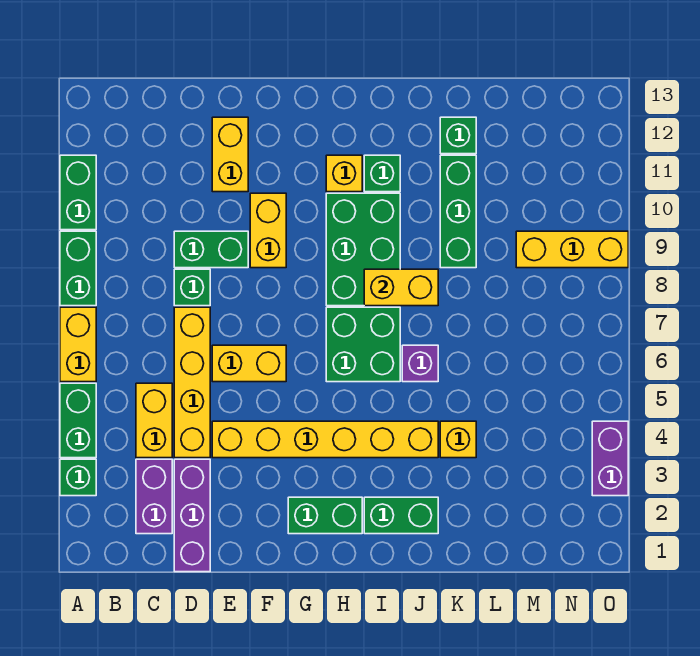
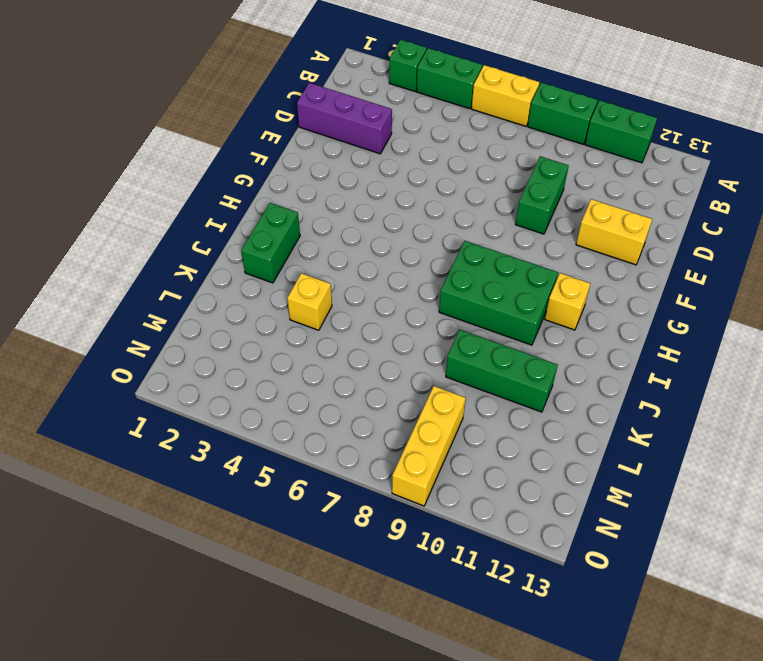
none -> purple brick C2:C3 level 1
none -> yellow brick C4:C5 level 1
none -> yellow brick D4:D7 level 1

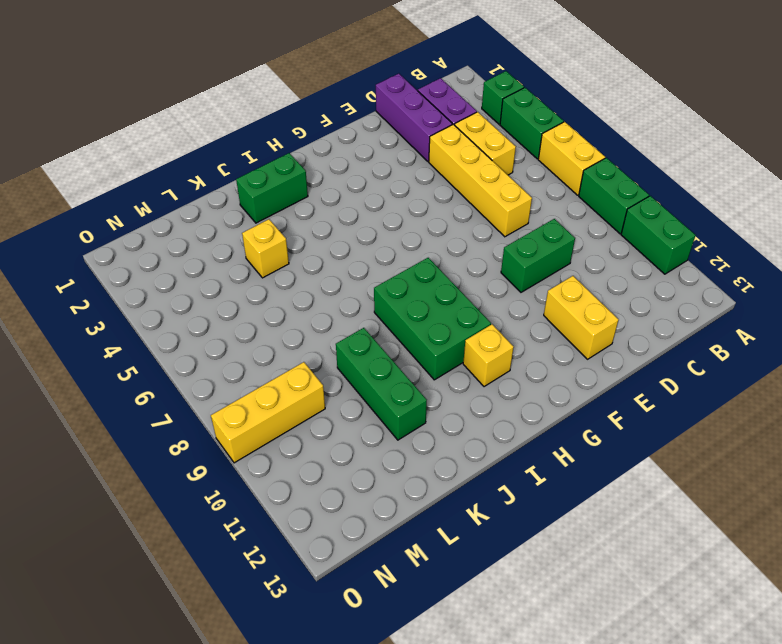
none -> green brick D8 level 1
none -> yellow brick E4:J4 level 1
none -> yellow brick E6:F6 level 1

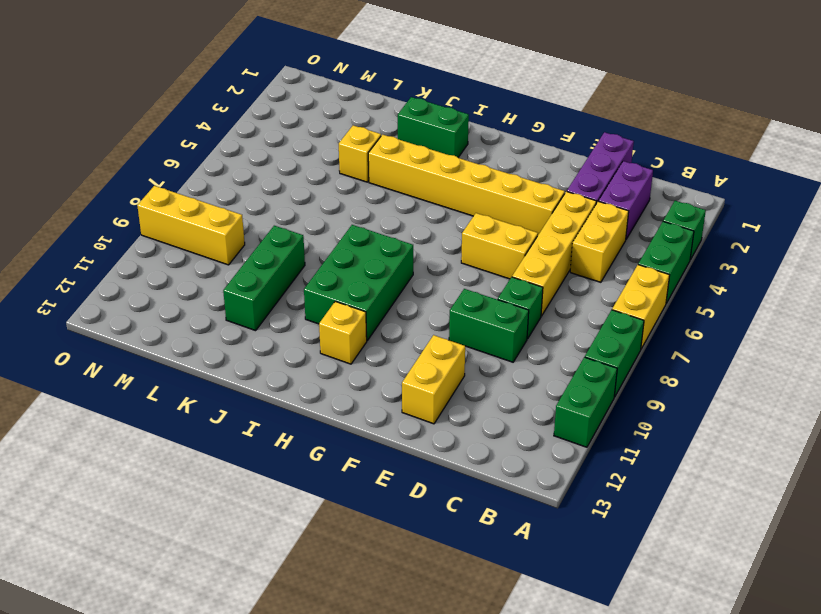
none -> yellow brick F9:F10 level 1
none -> green brick G2:H2 level 1
none -> green brick H6:I7 level 1

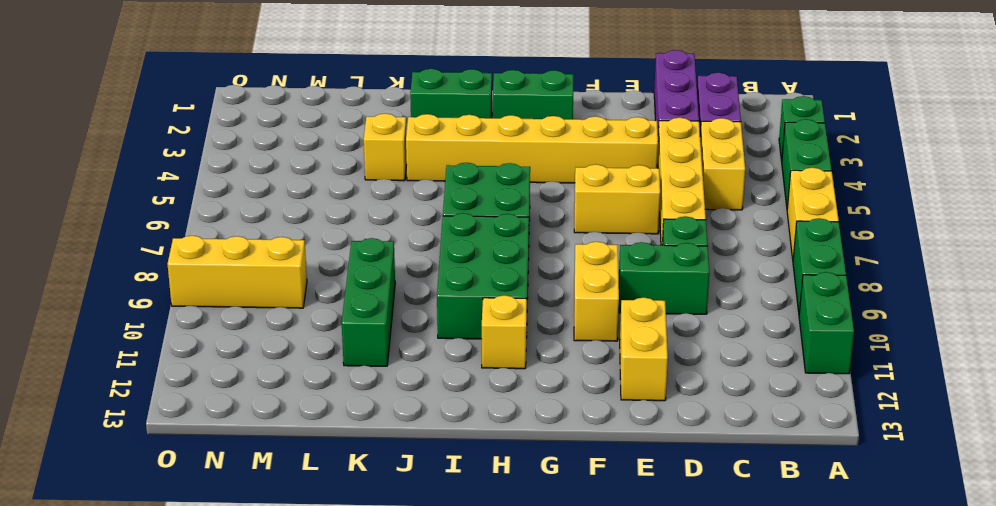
none -> green brick I11 level 1
none -> purple brick J6 level 1
none -> green brick K12 level 1

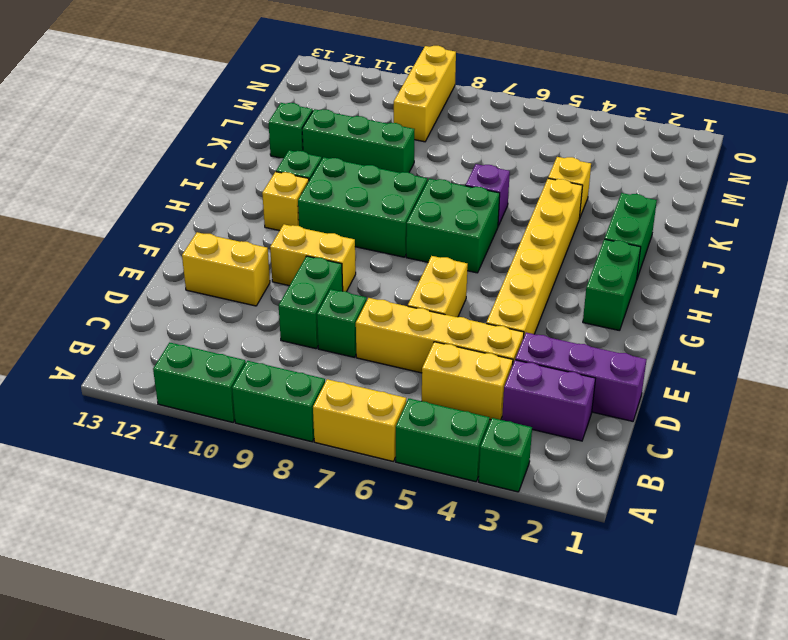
none -> purple brick O3:O4 level 1
none -> yellow brick I8:J8 level 2

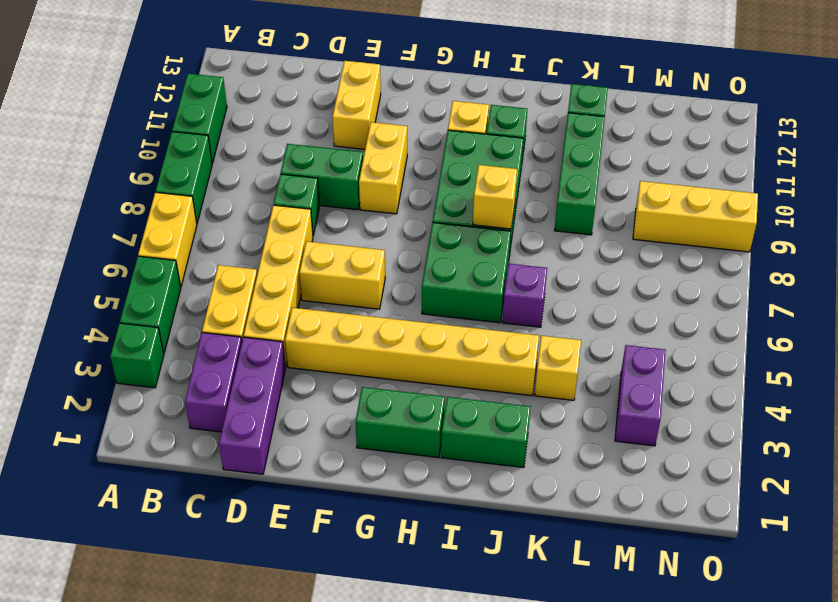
yellow brick I8 level 2 -> yellow brick I8:J8 level 2
purple brick M3:M4 level 1 -> purple brick O3:O4 level 1

